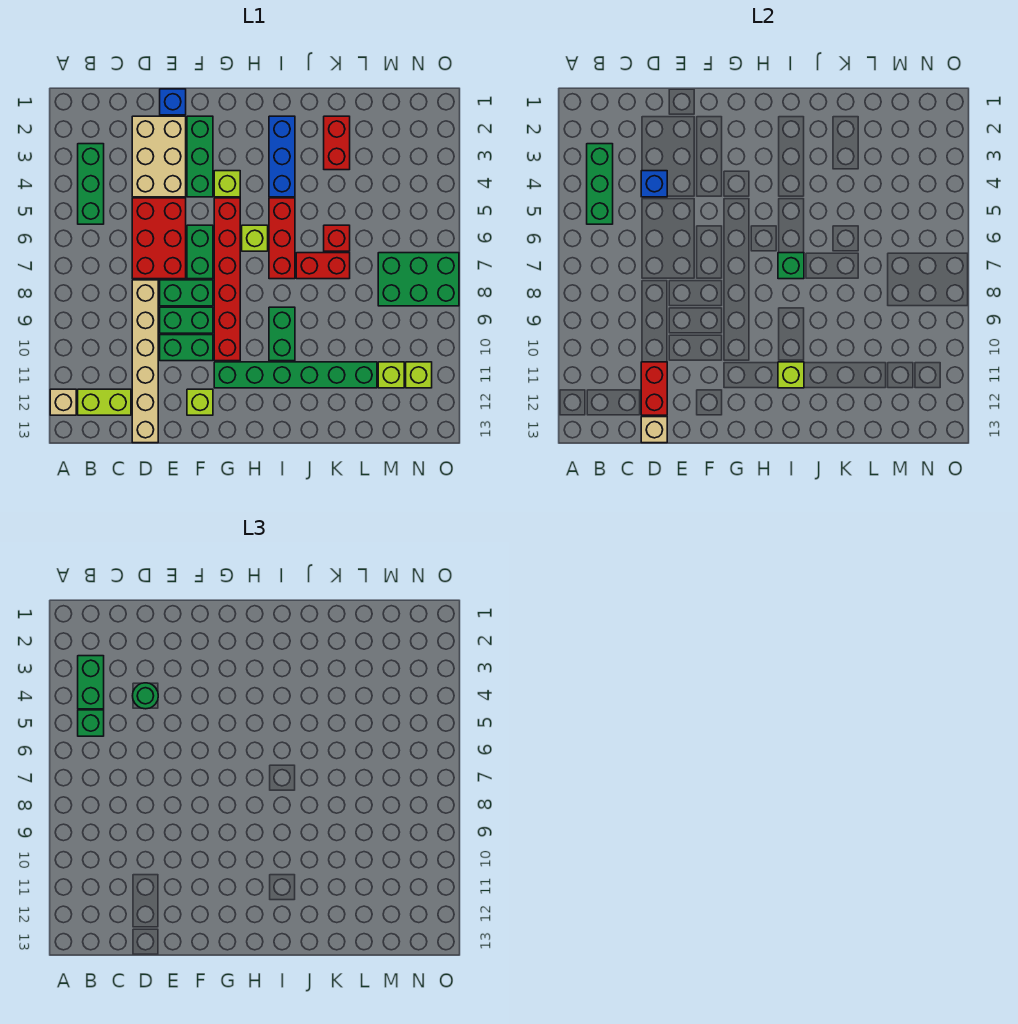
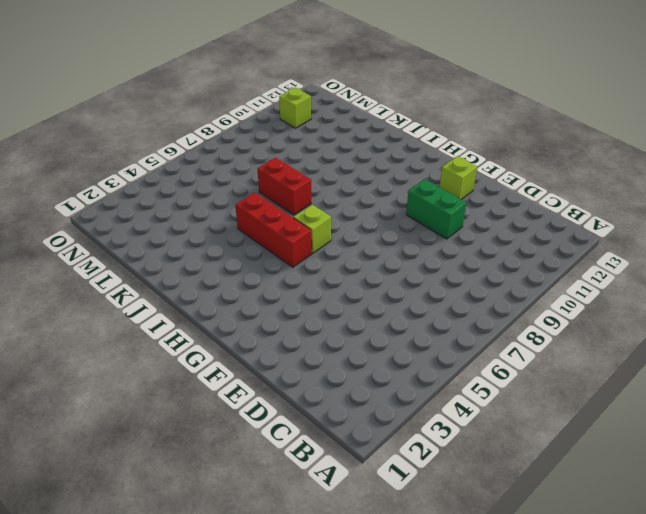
red brick H5:J5 level 1 -> red brick I5:I7 level 1
none -> tan brick A12 level 1
none -> green brick B3:B5 level 1
none -> lime brick B12:C12 level 1
none -> tan brick D2:E4 level 1

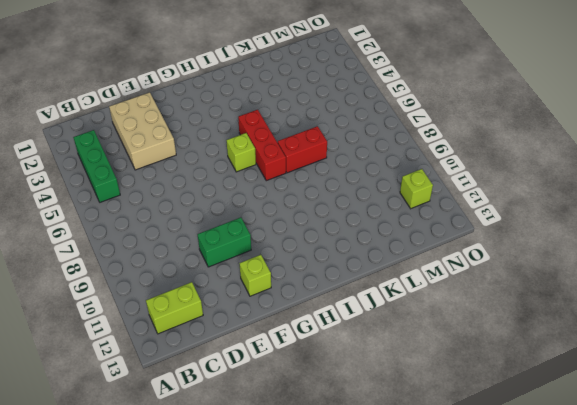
none -> tan brick A12 level 1
none -> red brick D5:E7 level 1
none -> tan brick D8:D13 level 1
none -> blue brick E1 level 1

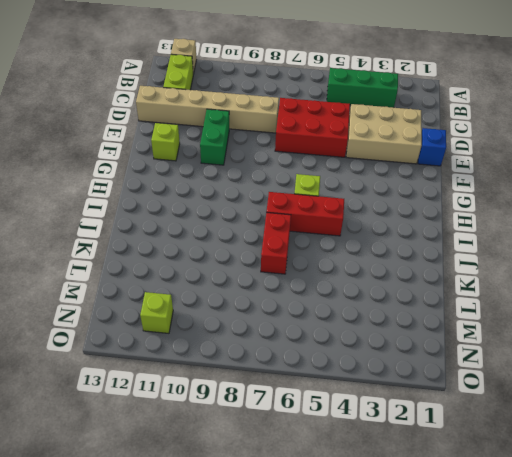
none -> green brick E8:F8 level 1
none -> green brick E9:F9 level 1
none -> green brick F2:F4 level 1
none -> green brick F6:F7 level 1

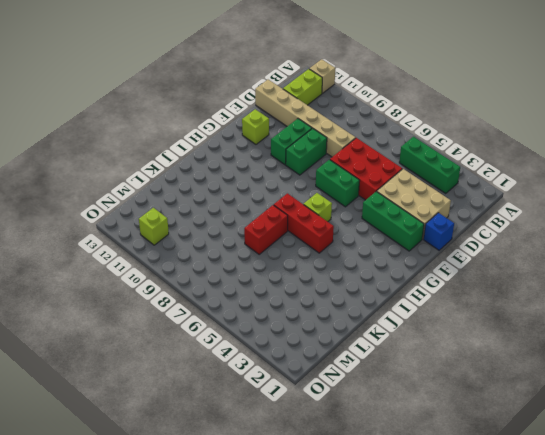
none -> green brick E8:F8 level 1
none -> lime brick G4 level 1
none -> red brick G5:G10 level 1
none -> green brick G11:L11 level 1

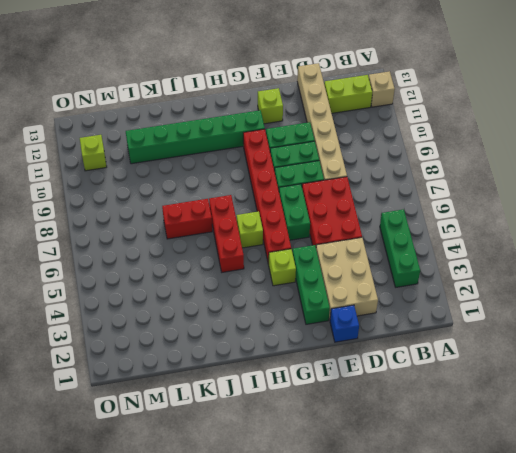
none -> blue brick I2:I4 level 1
none -> green brick I9:I10 level 1
none -> red brick K2:K3 level 1
none -> red brick K6 level 1

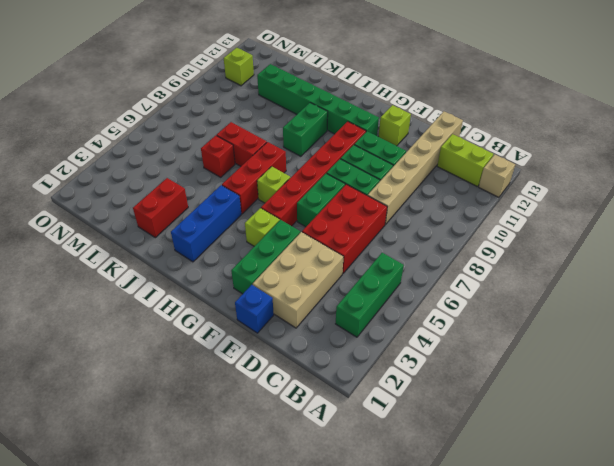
none -> green brick M7:O8 level 1
none -> lime brick M11 level 1
none -> green brick B3:B5 level 2
none -> blue brick D4 level 2

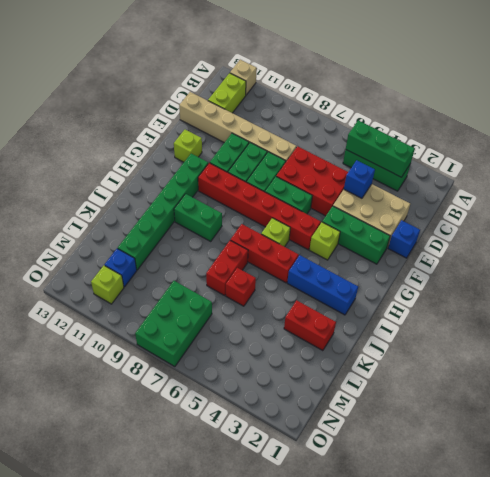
blue brick M11 level 1 -> lime brick M11 level 1
none -> red brick D11:D12 level 2
none -> tan brick D13 level 2
none -> green brick I7 level 2
none -> lime brick I11 level 2

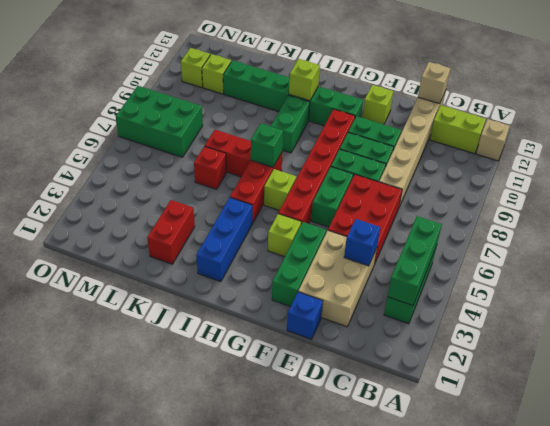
none -> red brick D11:D12 level 2
none -> green brick B3:B4 level 3
none -> green brick B5 level 3
none -> green round brick D4 level 3

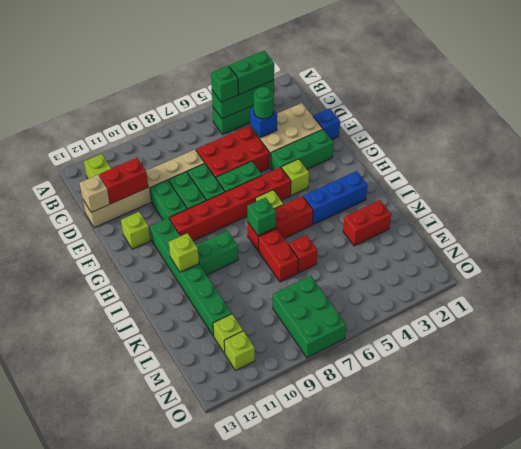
none -> tan brick A12 level 1

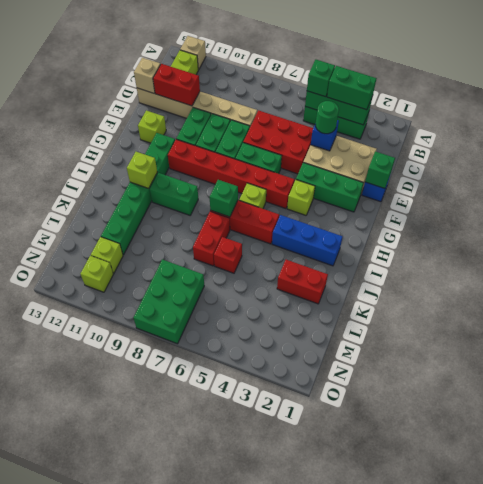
green brick E1 level 2 -> none

